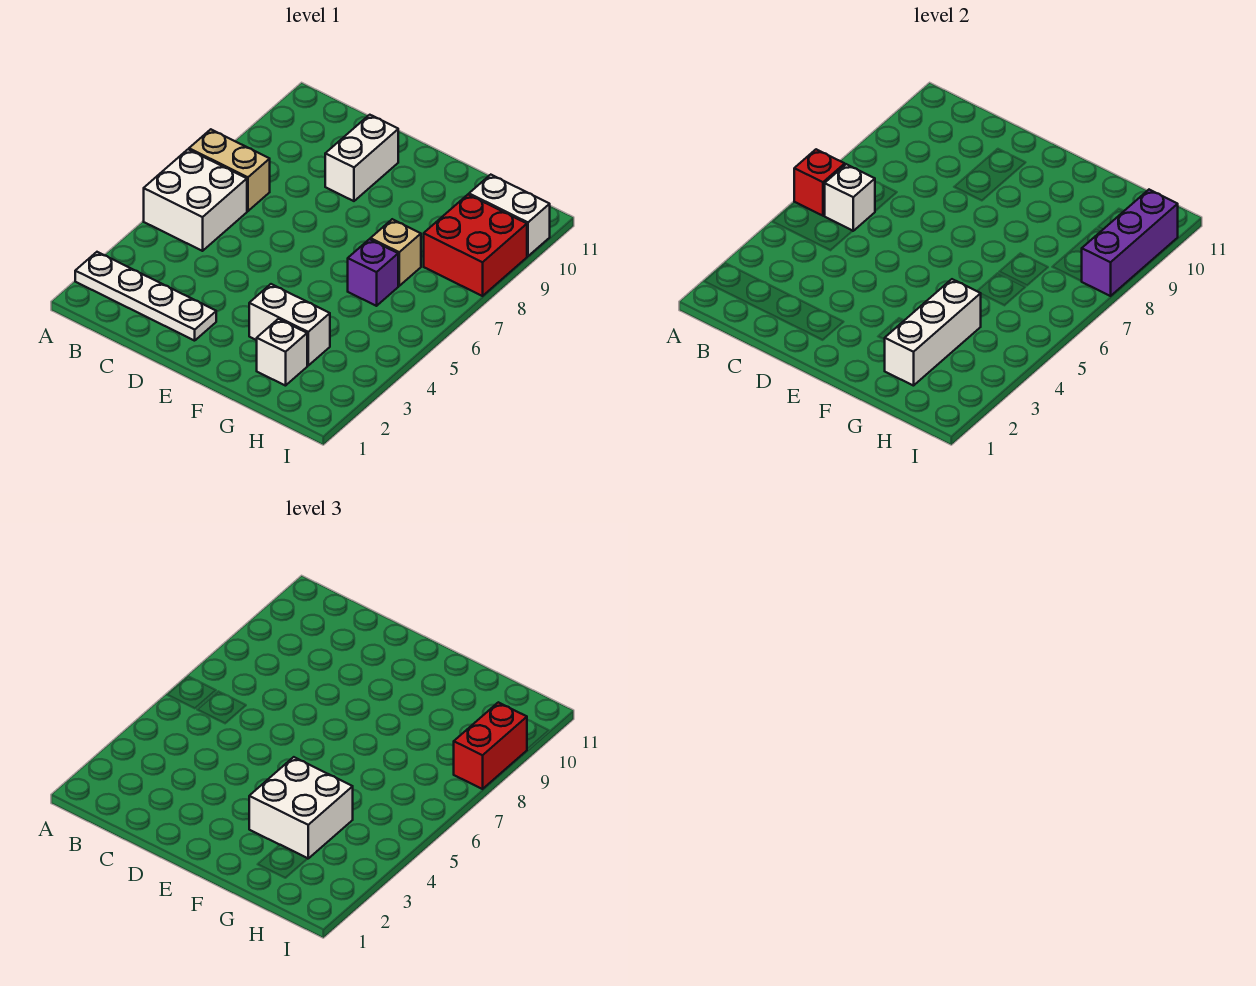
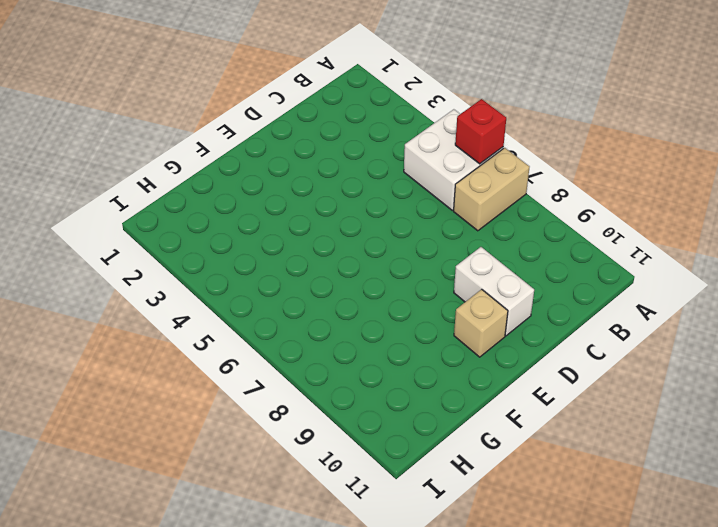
tan brick E10 level 1 -> tan brick G7 level 1
none -> white plate A2:D2 level 1
none -> white brick F3:G3 level 1
none -> white brick G2 level 1

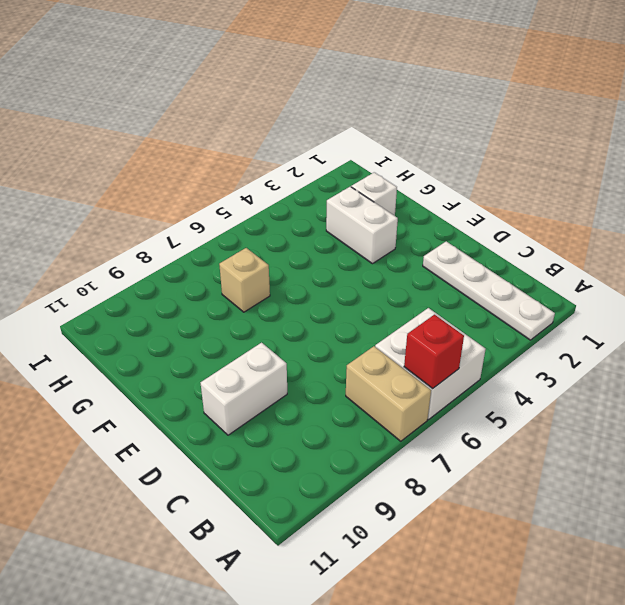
none -> purple brick G6 level 1
none -> red brick H8:I9 level 1
none -> white brick H10:I10 level 1

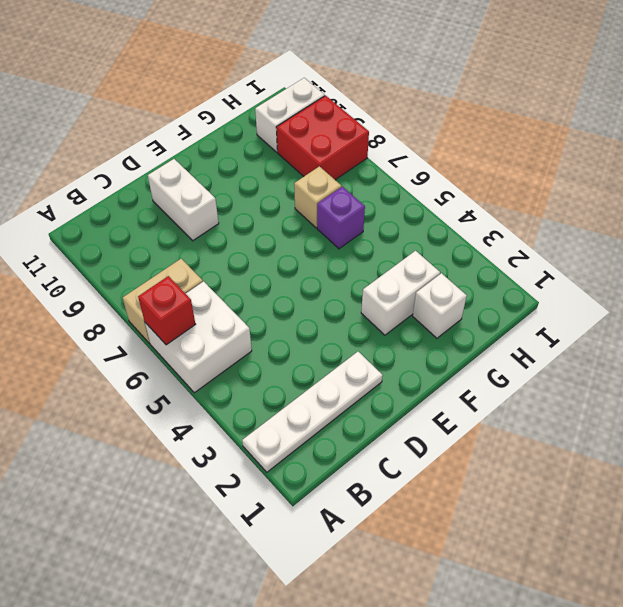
none -> white brick B6 level 2
none -> white brick G2:G4 level 2
none -> purple brick I8:I10 level 2

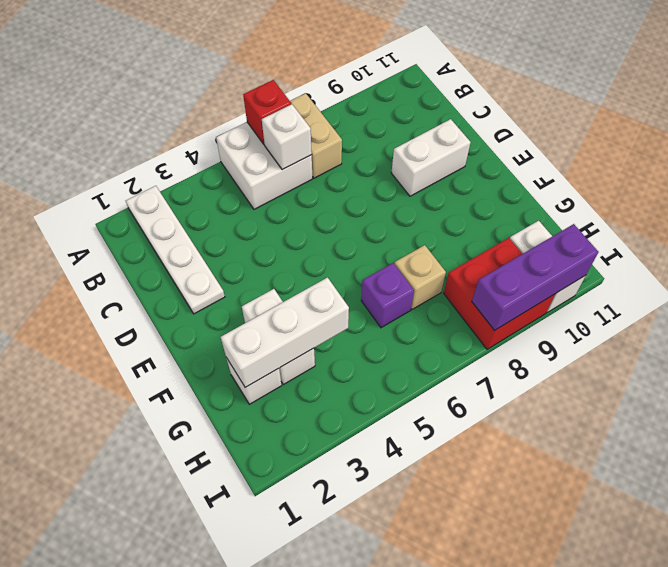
none -> white brick F3:G4 level 3
none -> red brick I8:I9 level 3

